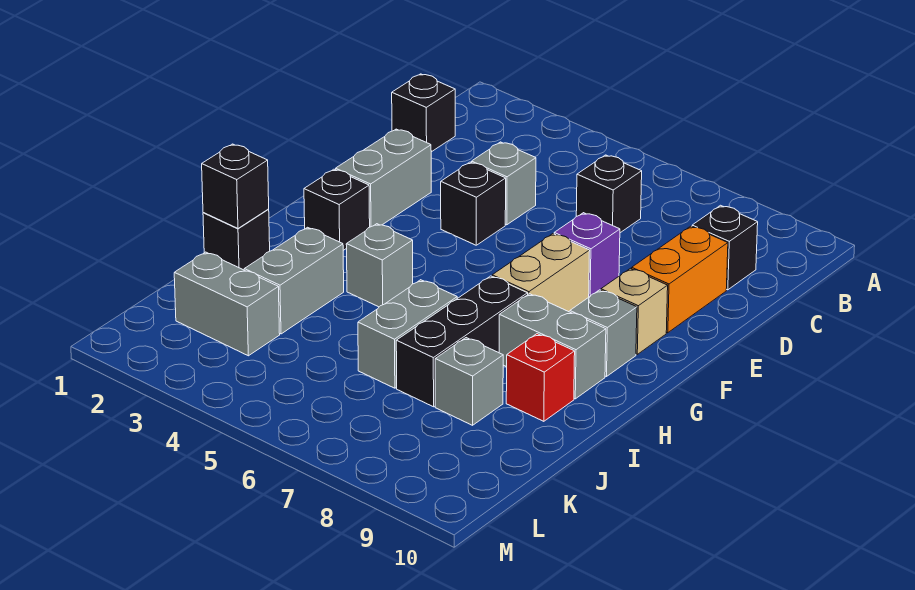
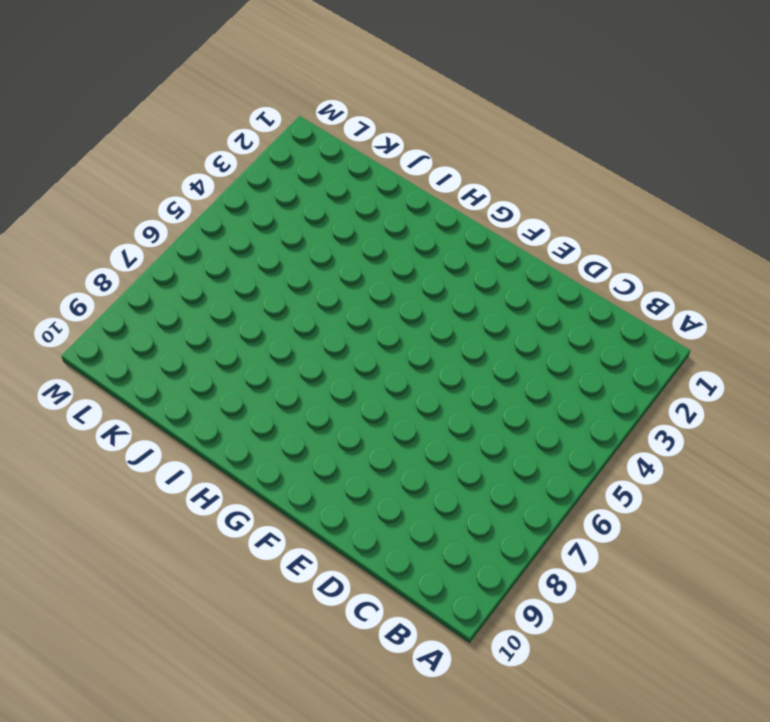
none -> black brick C1 level 1
none -> black brick C6 level 1
none -> black brick C9 level 1

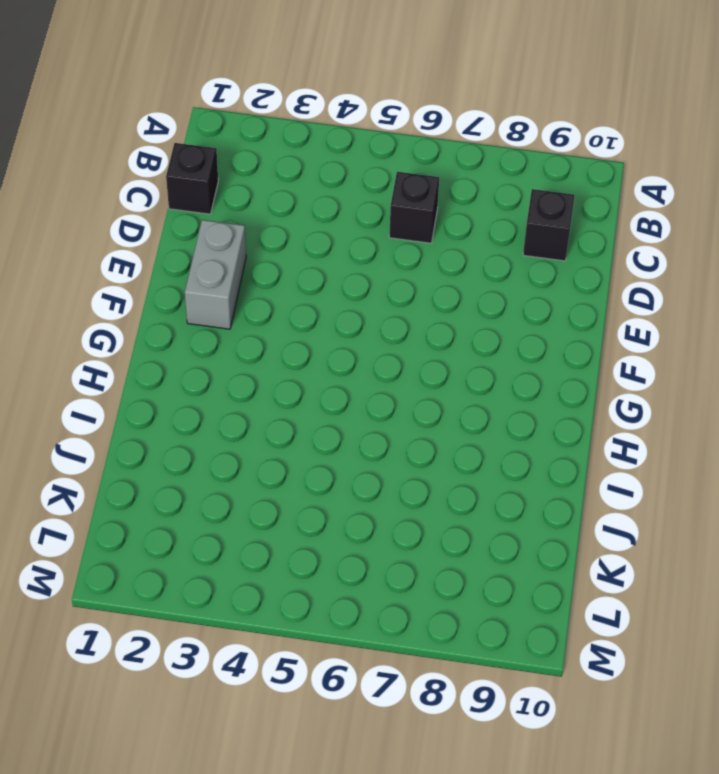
none -> grey brick D4 level 1
none -> orange brick D9:E9 level 1
none -> black brick E4 level 1

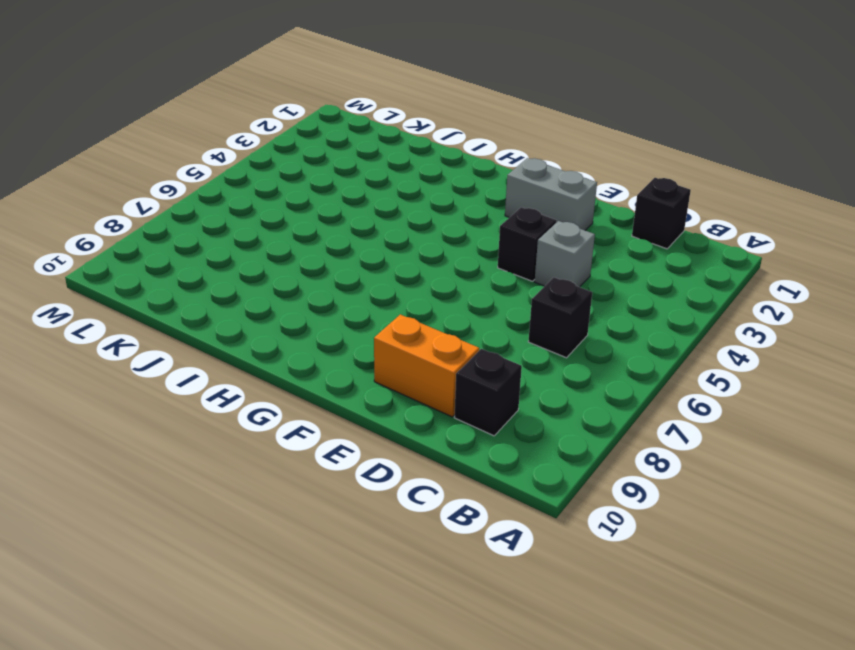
none -> purple brick E7 level 1
none -> tan brick F7:G7 level 1
none -> tan brick F9 level 1

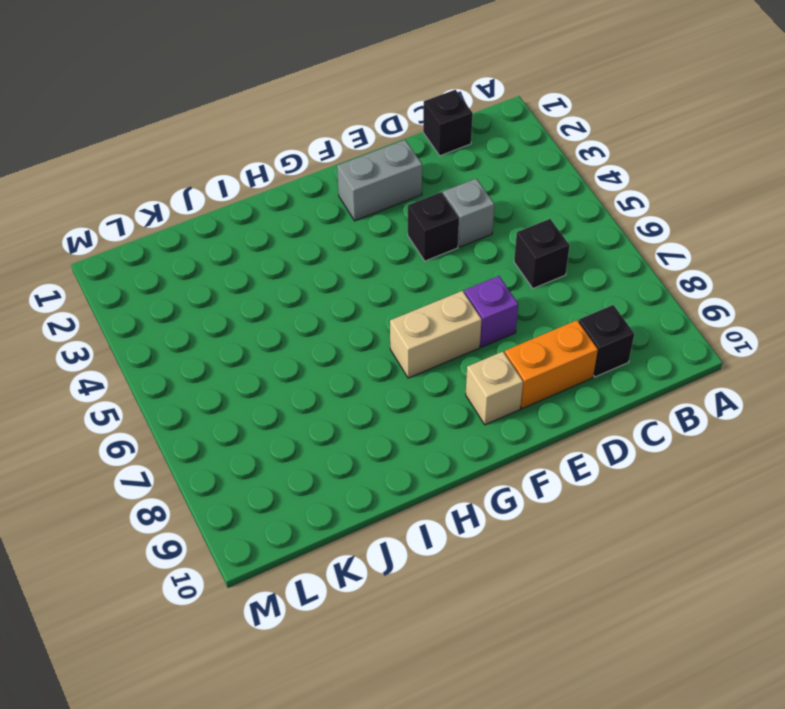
none -> black brick G2 level 1
none -> grey brick G9 level 1
none -> grey brick H4 level 1

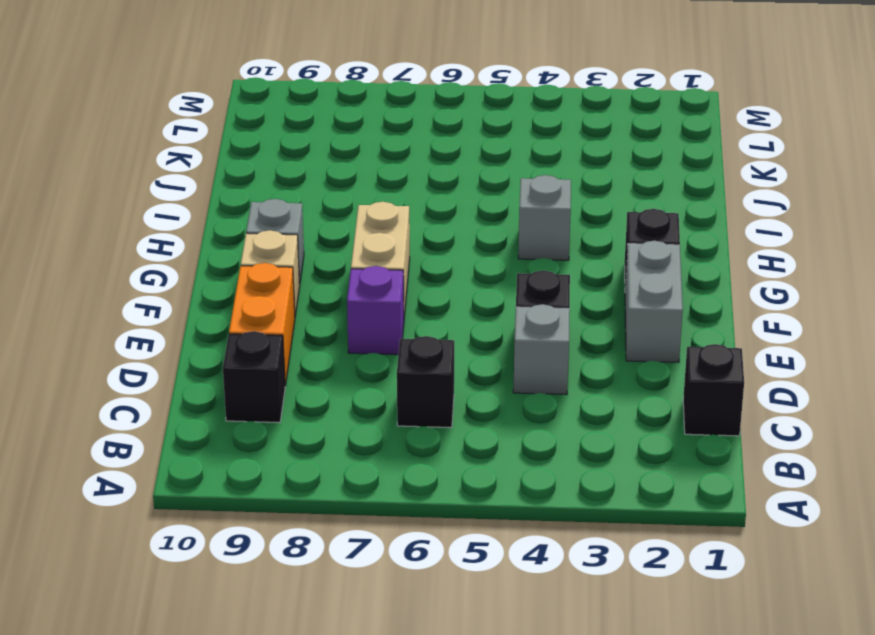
none -> black brick H7:J7 level 1
none -> grey brick H8:H9 level 1
none -> black brick I1 level 1

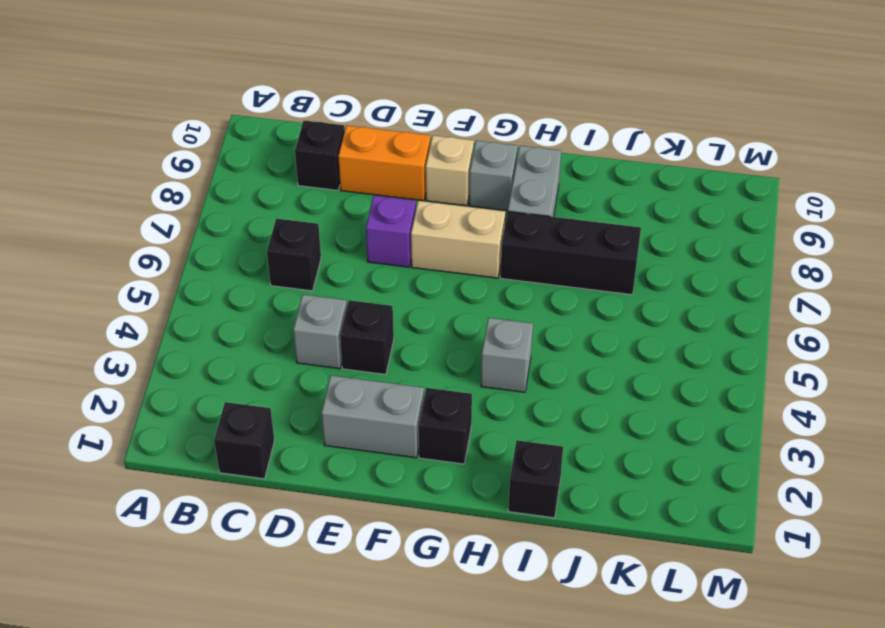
none -> grey brick I3:J3 level 1
none -> grey brick I6:J6 level 1
none -> red brick I9 level 1

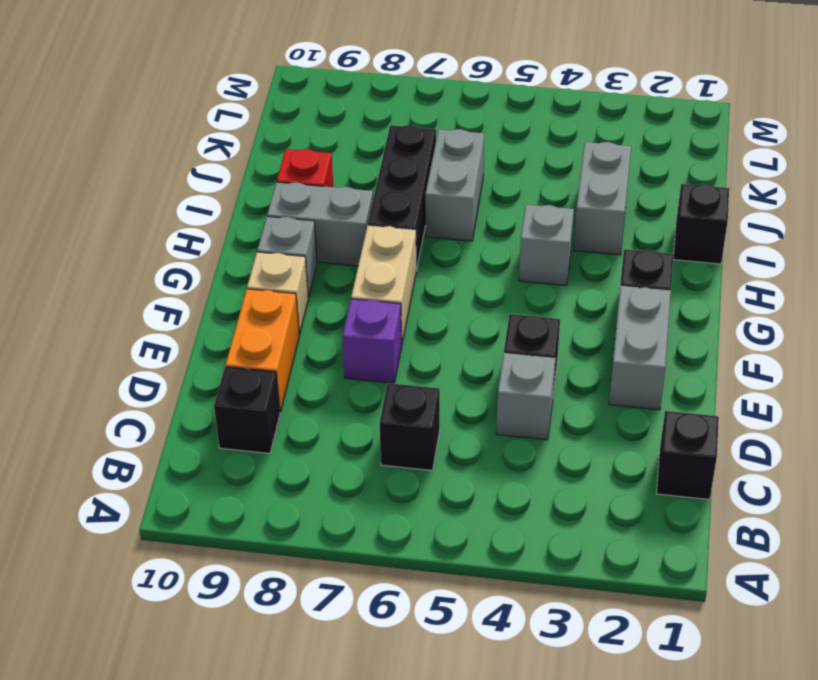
none -> grey brick J8 level 1
none -> grey brick K2:K3 level 1
none -> black brick I1 level 2

